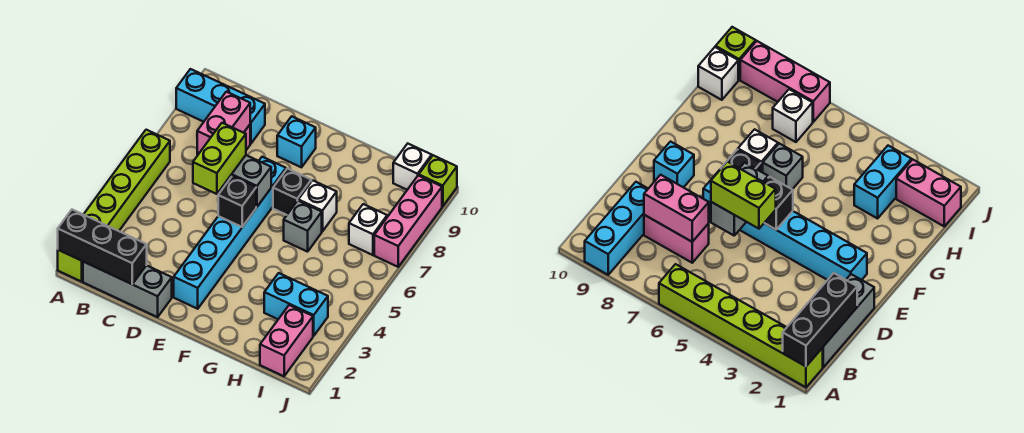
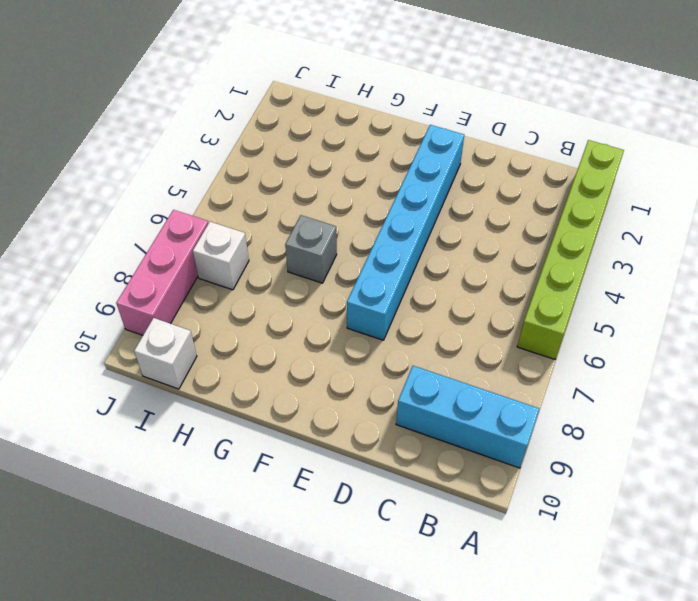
none -> grey brick B1:D1 level 1
none -> pink brick C7:C8 level 1
none -> cyan brick E9 level 1

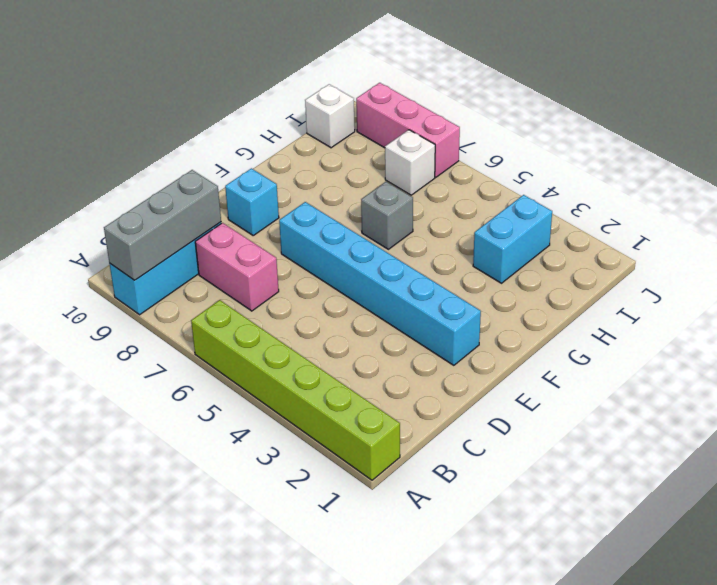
grey brick A9:C9 level 2 -> grey brick B1:D1 level 1
none -> black brick F7 level 1
none -> white brick G7 level 1
none -> pink brick I1:I2 level 1

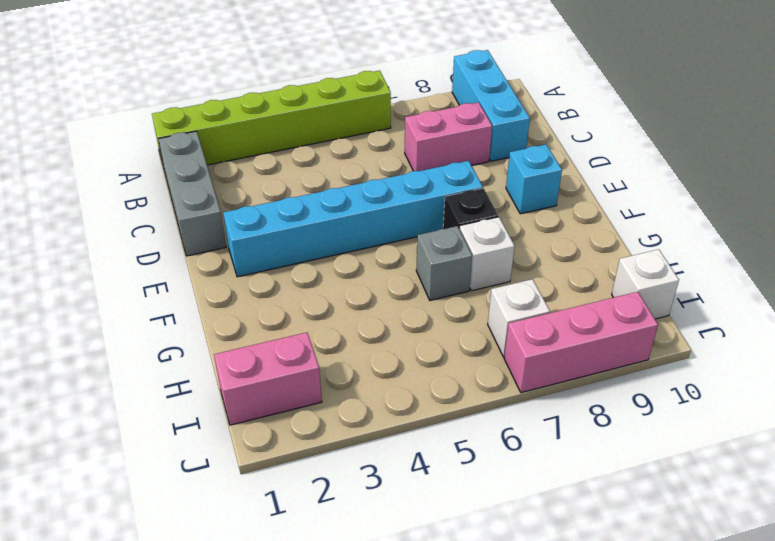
none -> cyan brick H3:I3 level 1
none -> lime brick J10 level 1
none -> black brick A1:C1 level 2

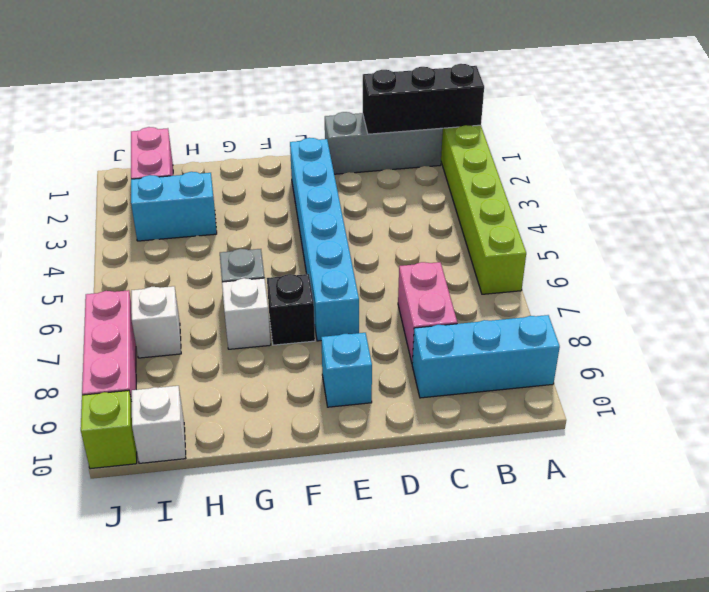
none -> pink brick C7:C8 level 2
none -> grey brick D6:E6 level 2
none -> black brick E5 level 2

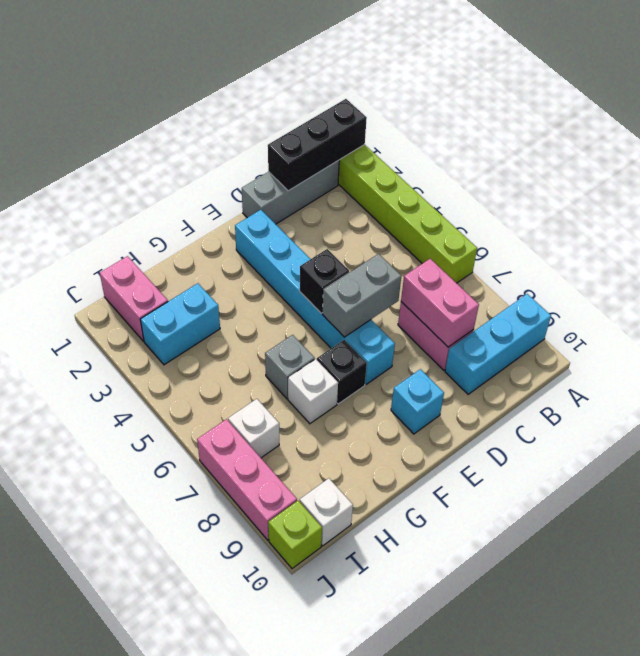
none -> lime brick D5:D6 level 3

